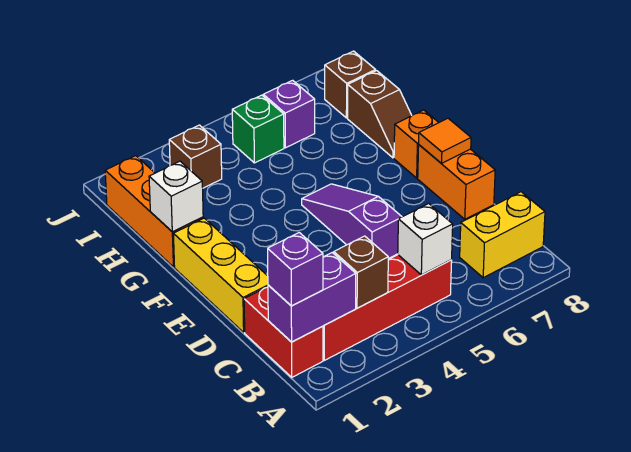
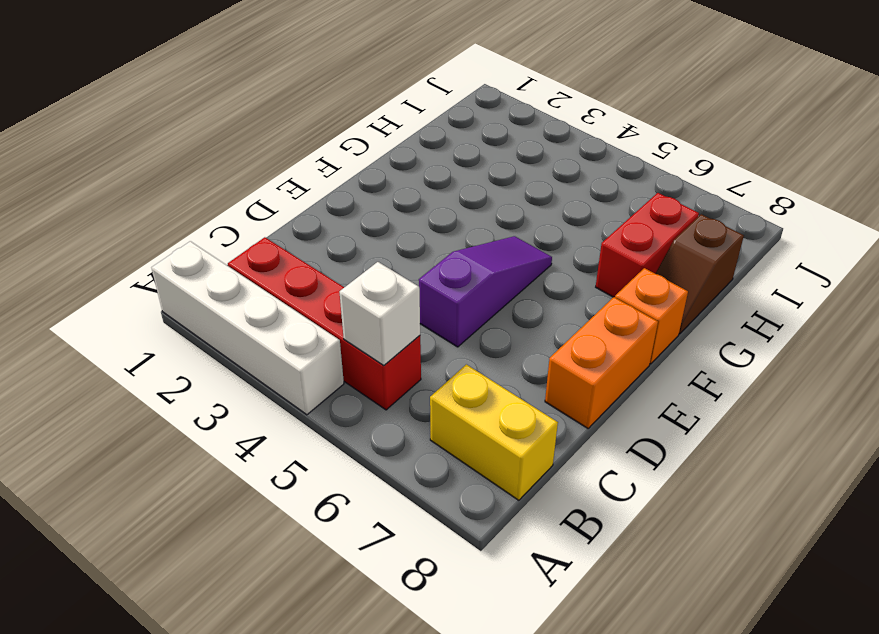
white brick A1:A4 level 1 -> none
red brick G7:H7 level 1 -> red brick B1:C1 level 1
none -> yellow brick D1:F1 level 1
none -> orange brick G1:I1 level 1
none -> brown brick I3 level 1

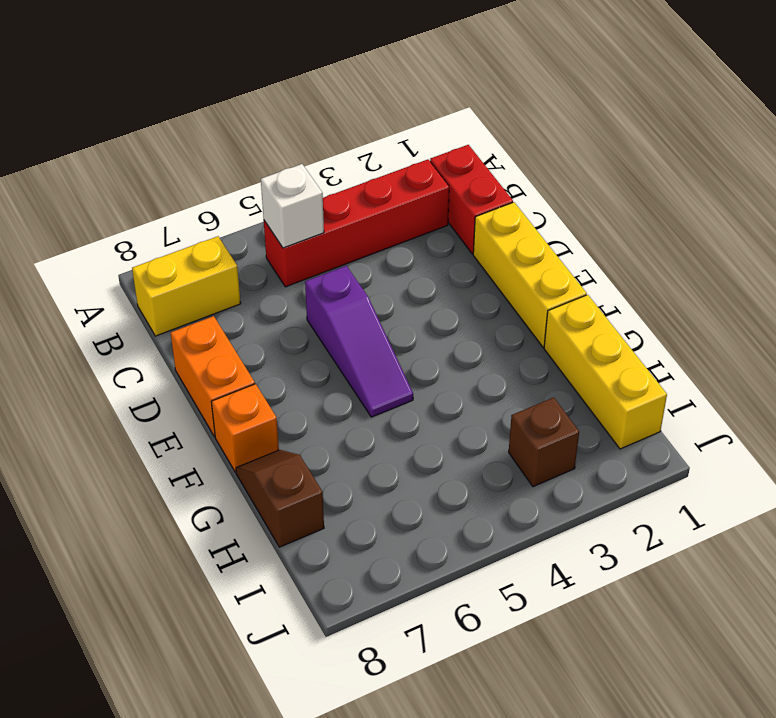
yellow brick G1:I1 level 1 -> orange brick G1:I1 level 1
none -> green brick I5 level 1
none -> purple brick I6 level 1
none -> brown brick I8 level 1

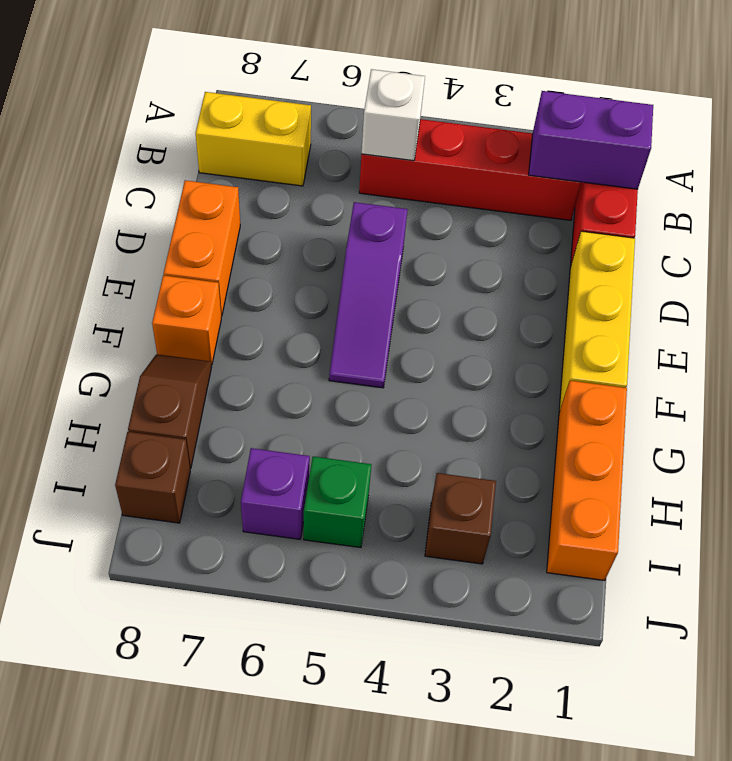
none -> brown brick B3 level 2
none -> orange tile E8 level 2
none -> white brick G1 level 2

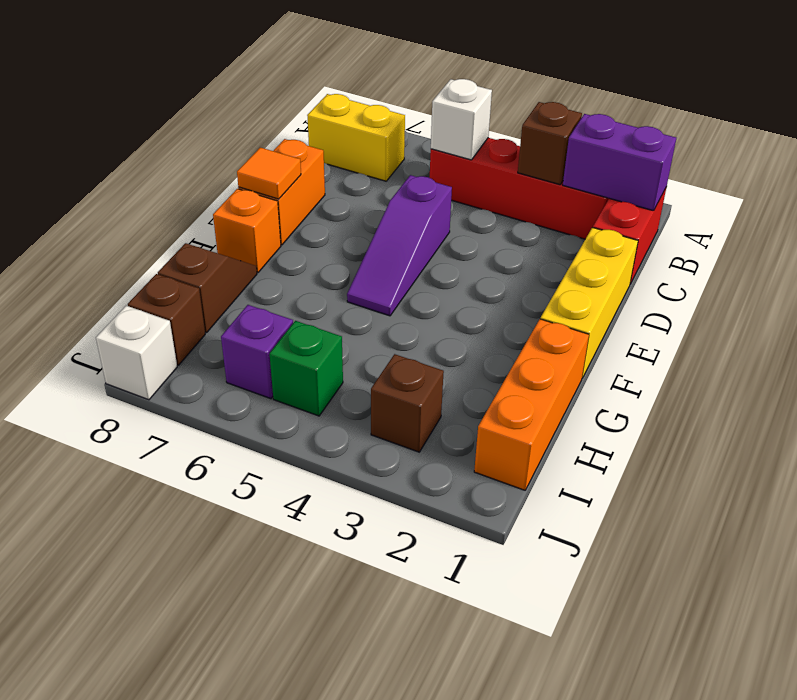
white brick J8 level 1 -> white brick G1 level 2
none -> purple brick B1 level 3

